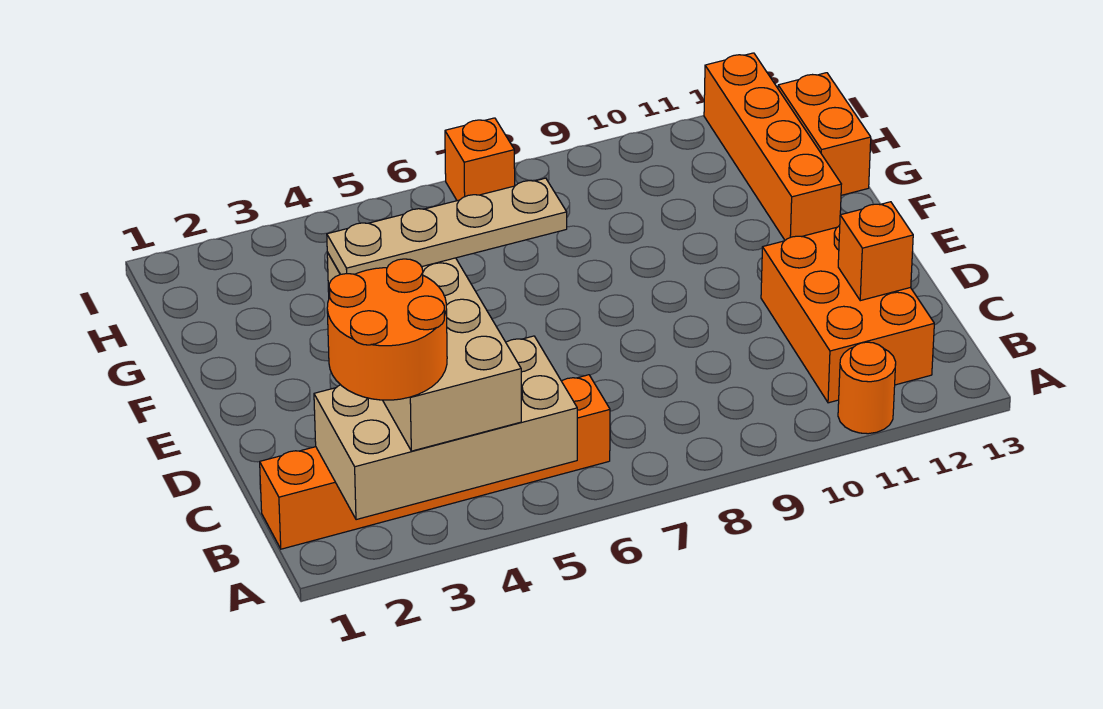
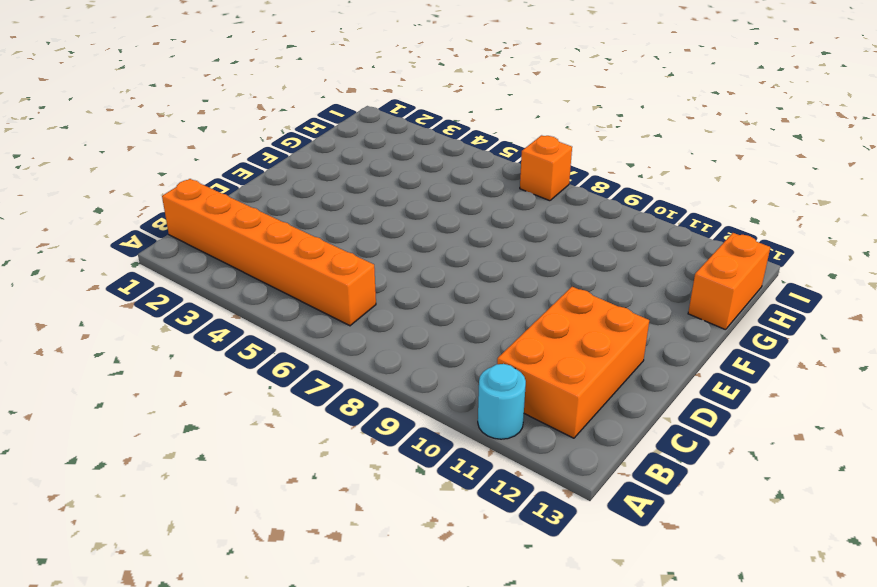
cyan round brick A11 level 1 -> orange round brick A11 level 1
none -> orange brick F12:I12 level 1
none -> tan brick A2:B5 level 2

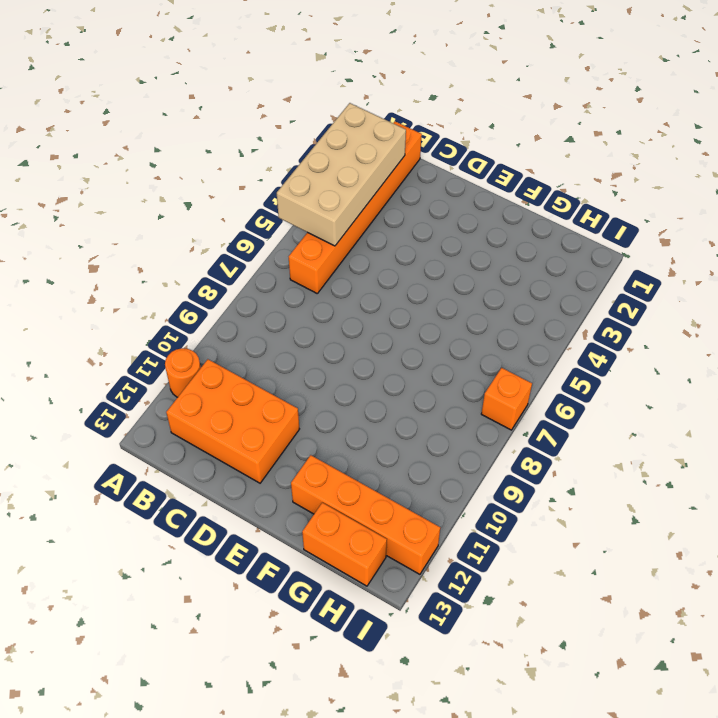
none -> orange brick C12 level 2
none -> tan brick A3:D4 level 3

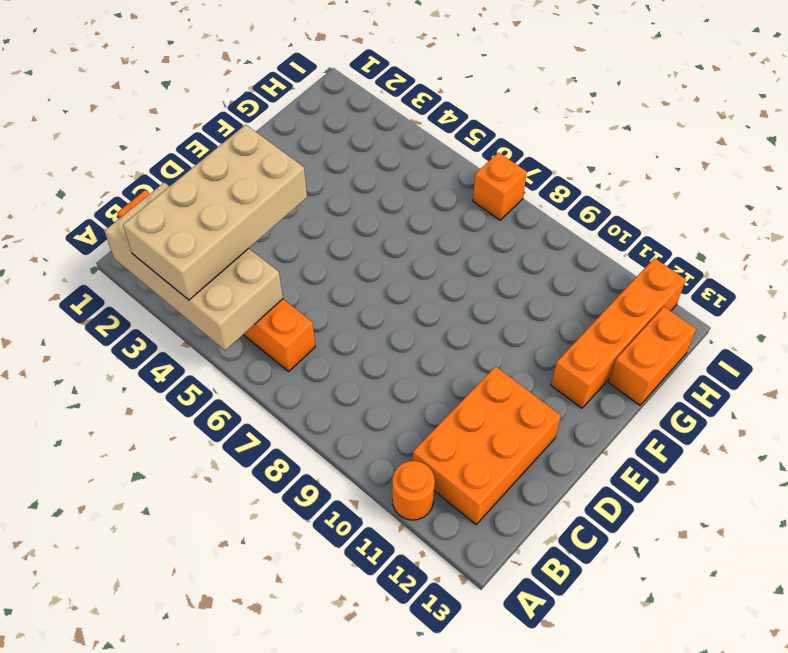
none -> orange brick C12 level 2
none -> orange round brick A2:B3 level 4

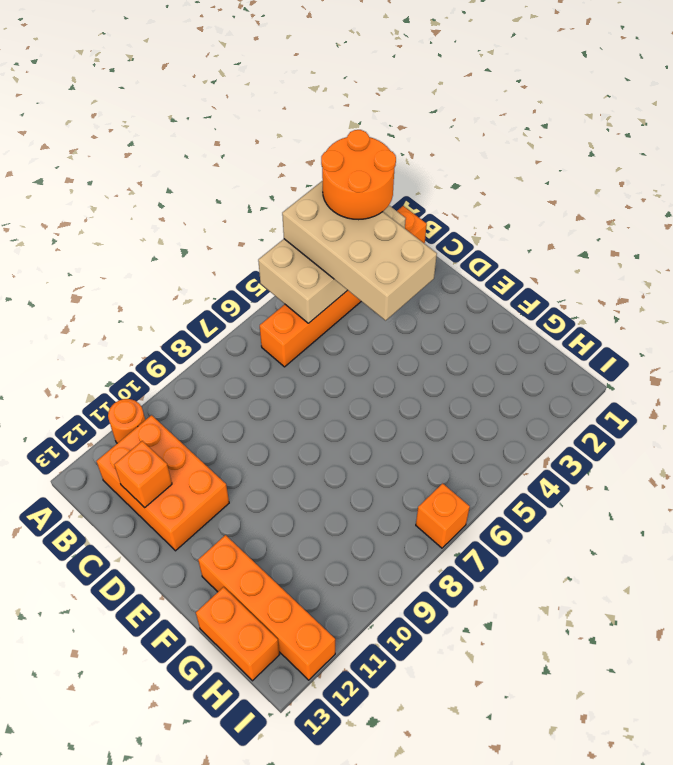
none -> tan plate D3:D6 level 4

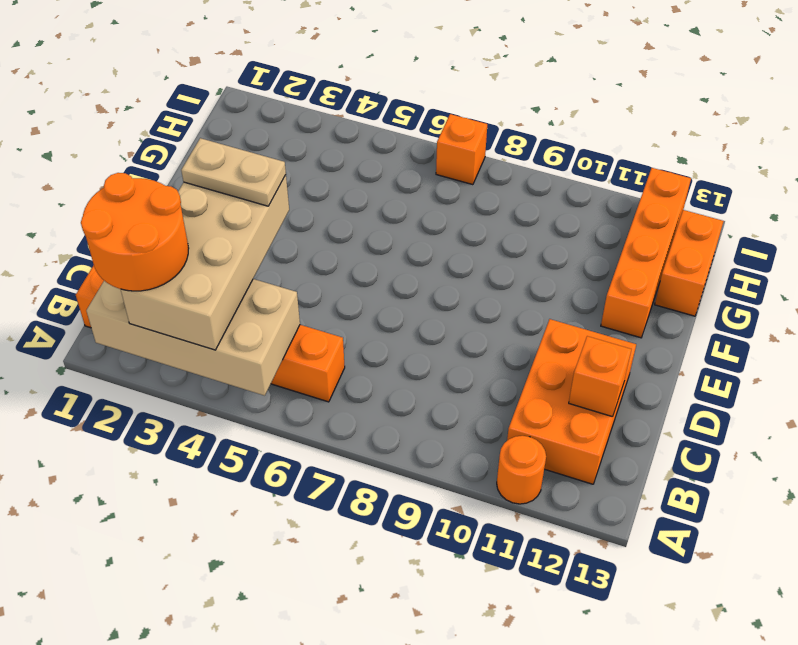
tan plate D3:D4 level 4 -> tan plate D3:D6 level 4

